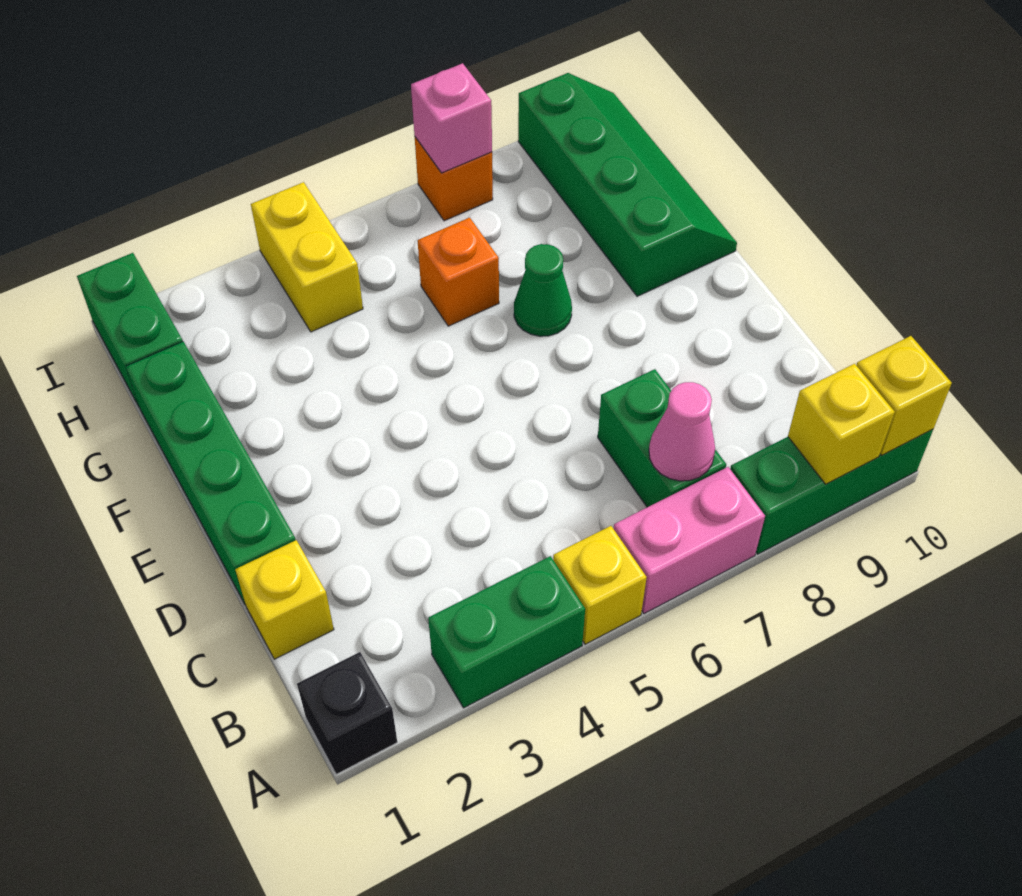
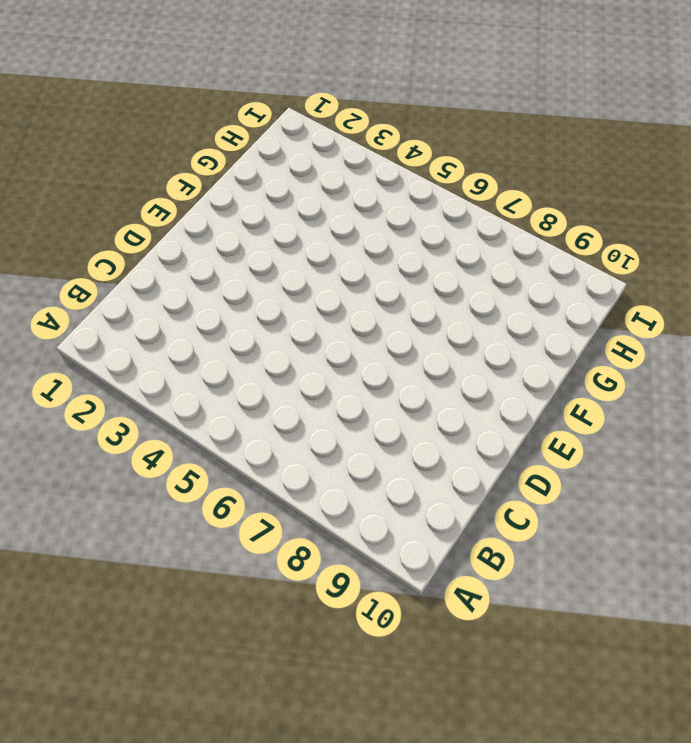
none -> black brick A1 level 1
none -> green brick A3:A4 level 1
none -> yellow brick A5 level 1

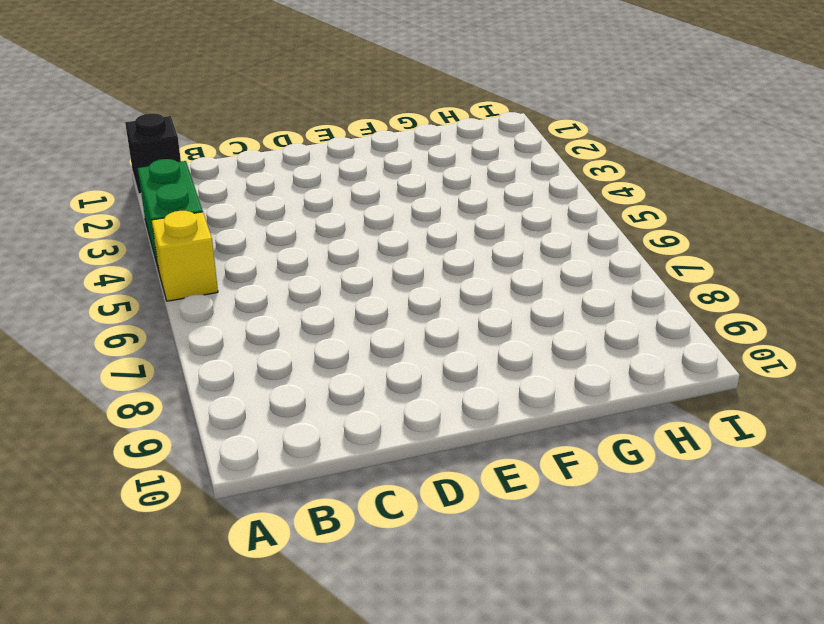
none -> pink brick A6:A7 level 1
none -> green brick A8:A10 level 1
none -> green brick B7:C7 level 1

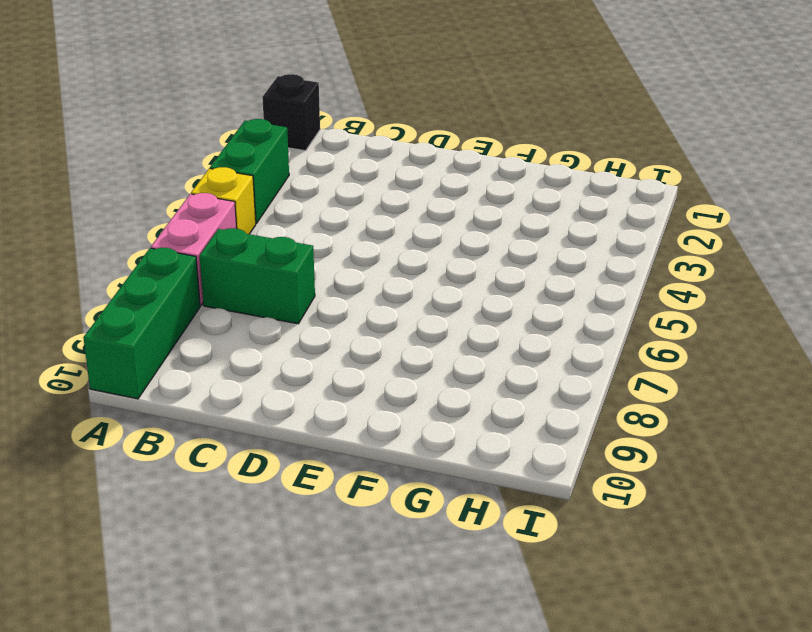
none -> yellow brick C1 level 1
none -> green brick D1:G1 level 1
none -> green cone F7 level 1

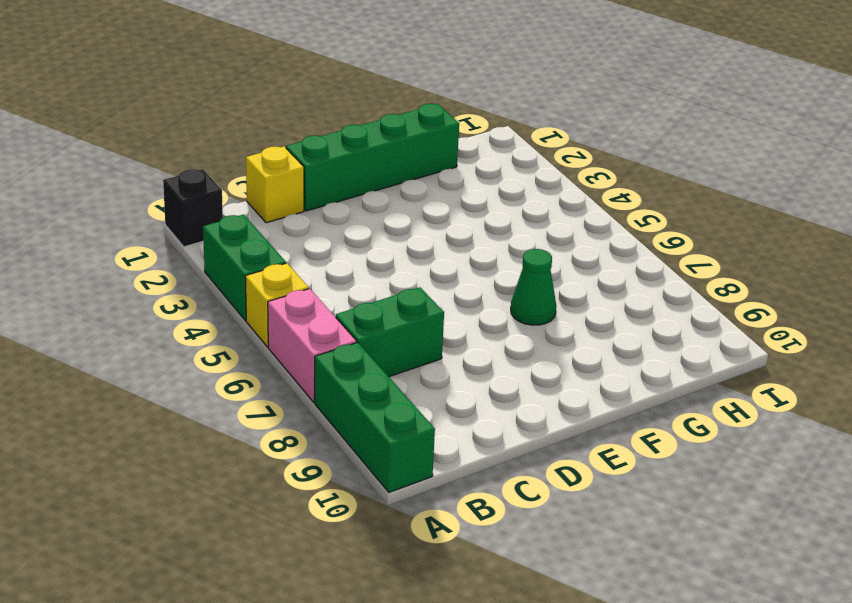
none -> green slope F9:I10 level 1 top 9
none -> orange brick G6 level 1
none -> green brick H1:I1 level 1

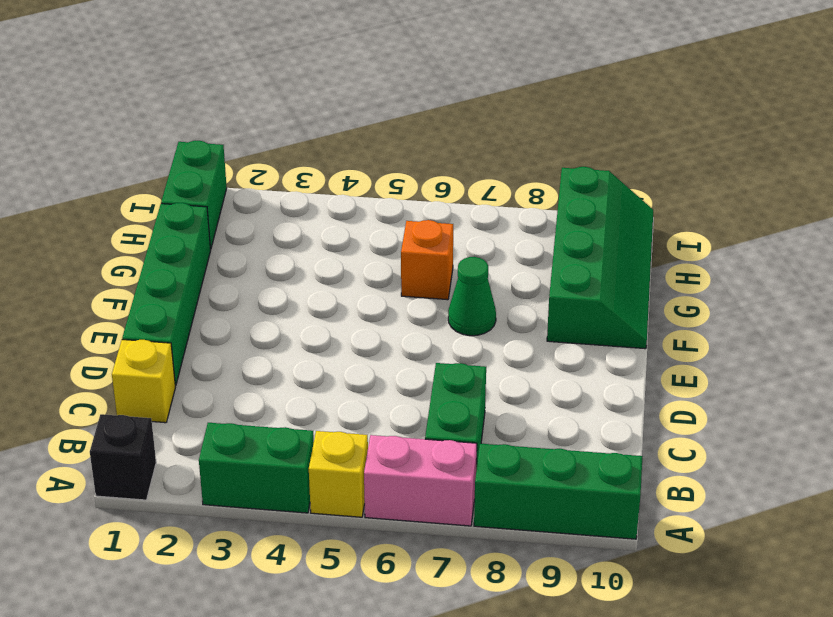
none -> yellow brick H4:I4 level 1
none -> orange brick I7 level 1
none -> yellow brick A9 level 2

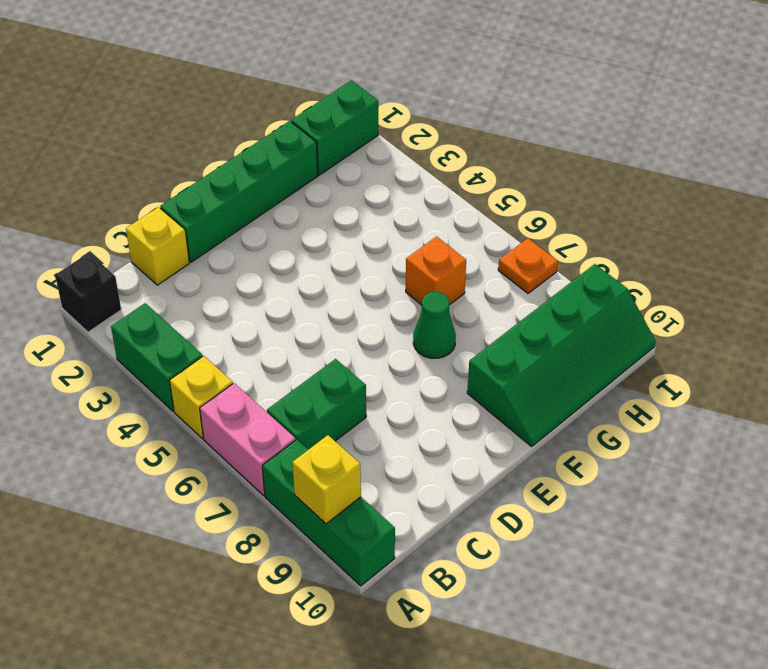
orange plate I7 level 1 -> orange brick I7 level 1
none -> yellow brick H4:I4 level 1
none -> yellow brick A10 level 2
none -> pink cone B7 level 2

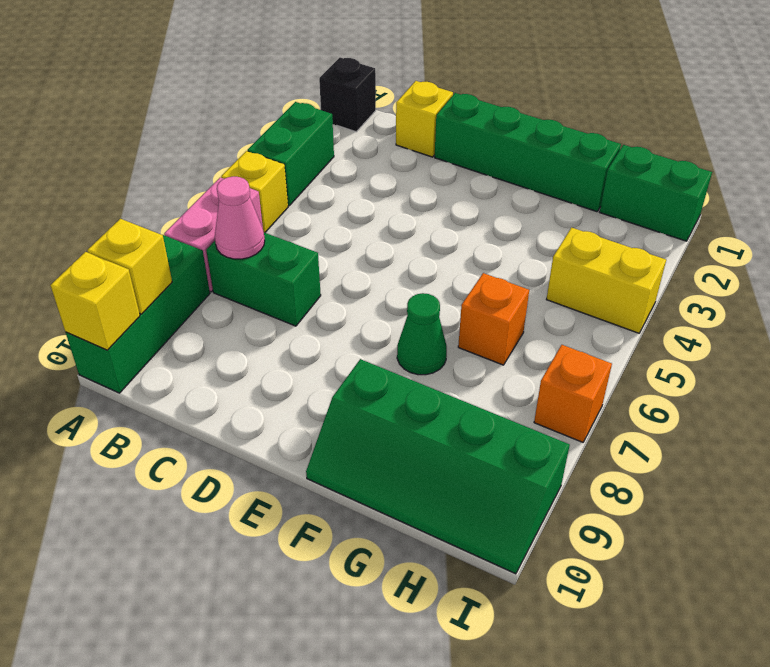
none -> pink brick I7 level 2

